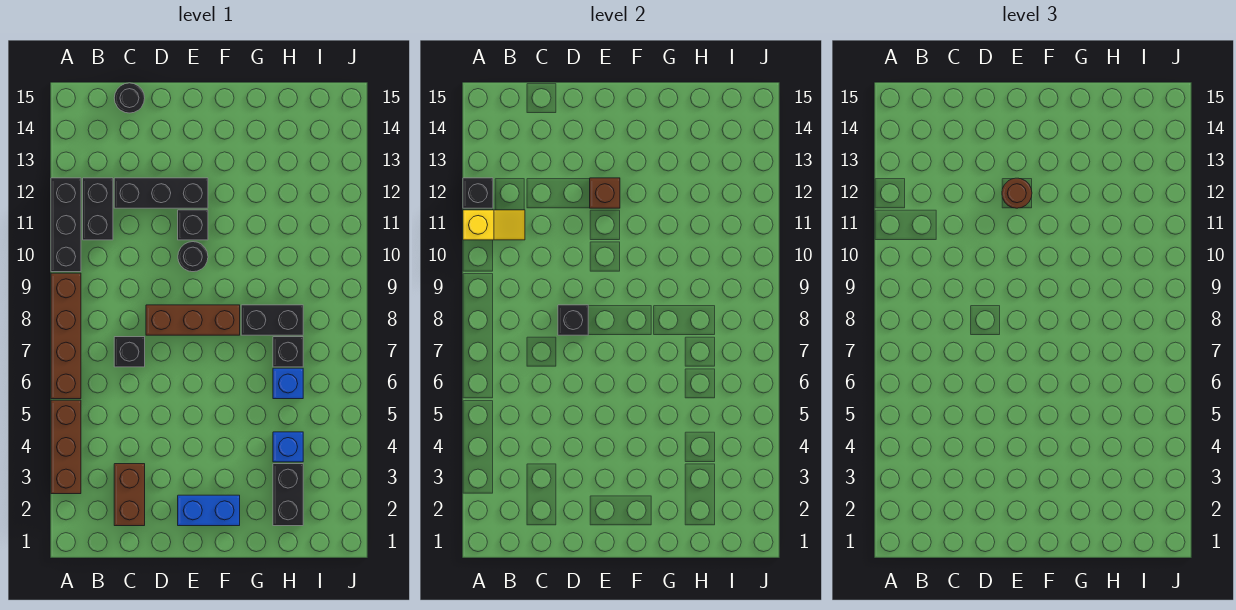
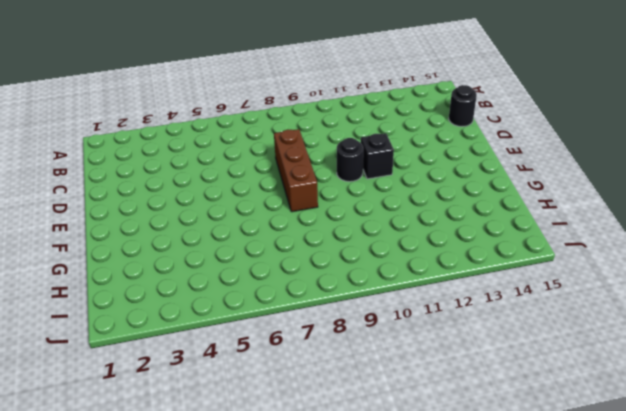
none -> brown brick A3:A5 level 1
none -> brown brick A6:A9 level 1
none -> black brick A10:A12 level 1

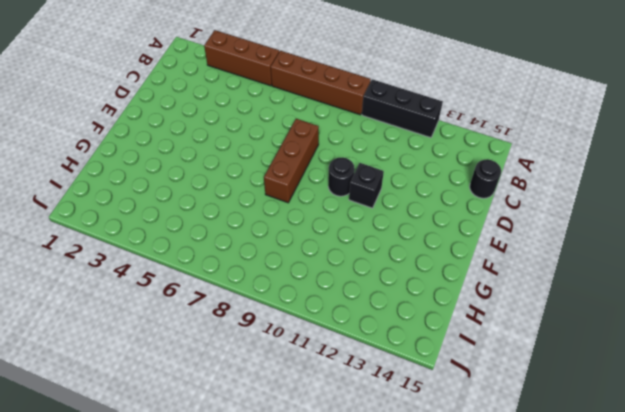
none -> black brick B11:B12 level 1
none -> brown brick C2:C3 level 1
none -> black brick C7 level 1

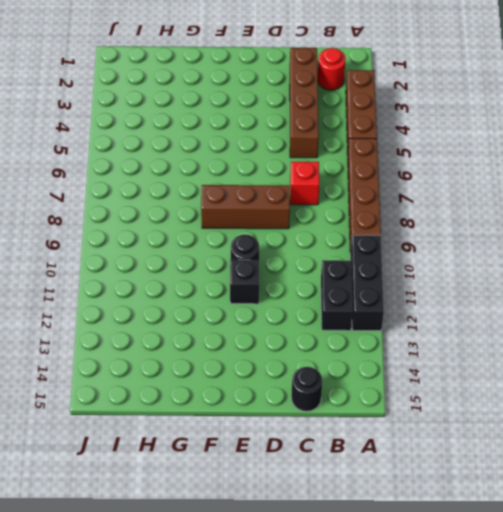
red round brick B2 level 1 -> none
brown brick C2:C5 level 1 -> brown brick C2:C3 level 1
red brick C7 level 1 -> black brick C7 level 1
none -> black brick C12:E12 level 1
none -> blue brick E2:F2 level 1
none -> black brick G8:H8 level 1

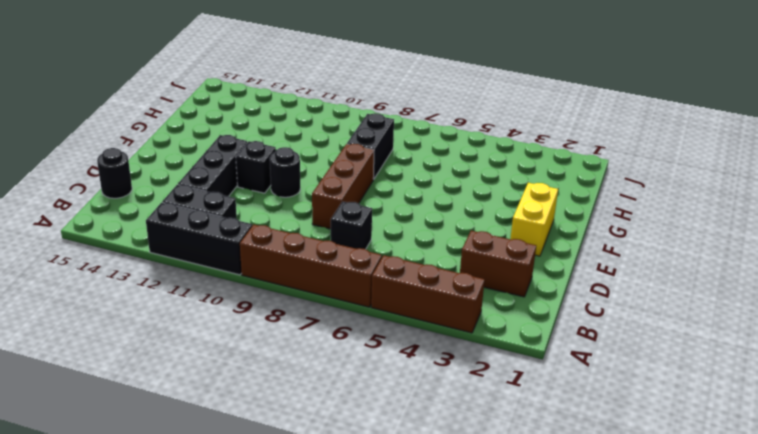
yellow brick E2:F2 level 1 -> blue brick E2:F2 level 1
none -> black brick H2:H3 level 1
none -> blue brick H4 level 1
none -> blue brick H6 level 1

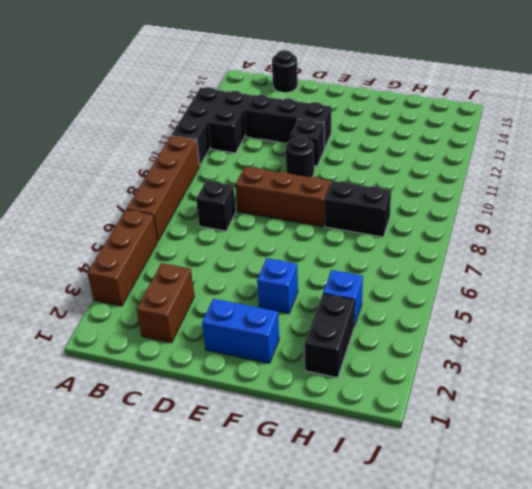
blue brick F4 level 1 -> blue brick H6 level 1
none -> black brick H7 level 1
none -> yellow slope A11:B11 level 2 top A
none -> black brick A12 level 2

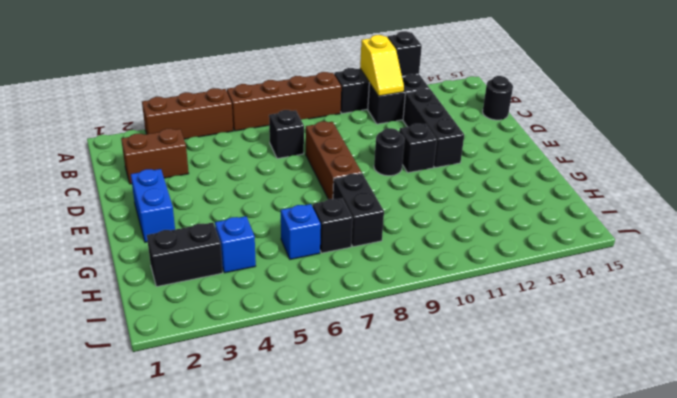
none -> black brick D8 level 2
none -> brown brick E12 level 2
none -> brown round brick E12 level 3

